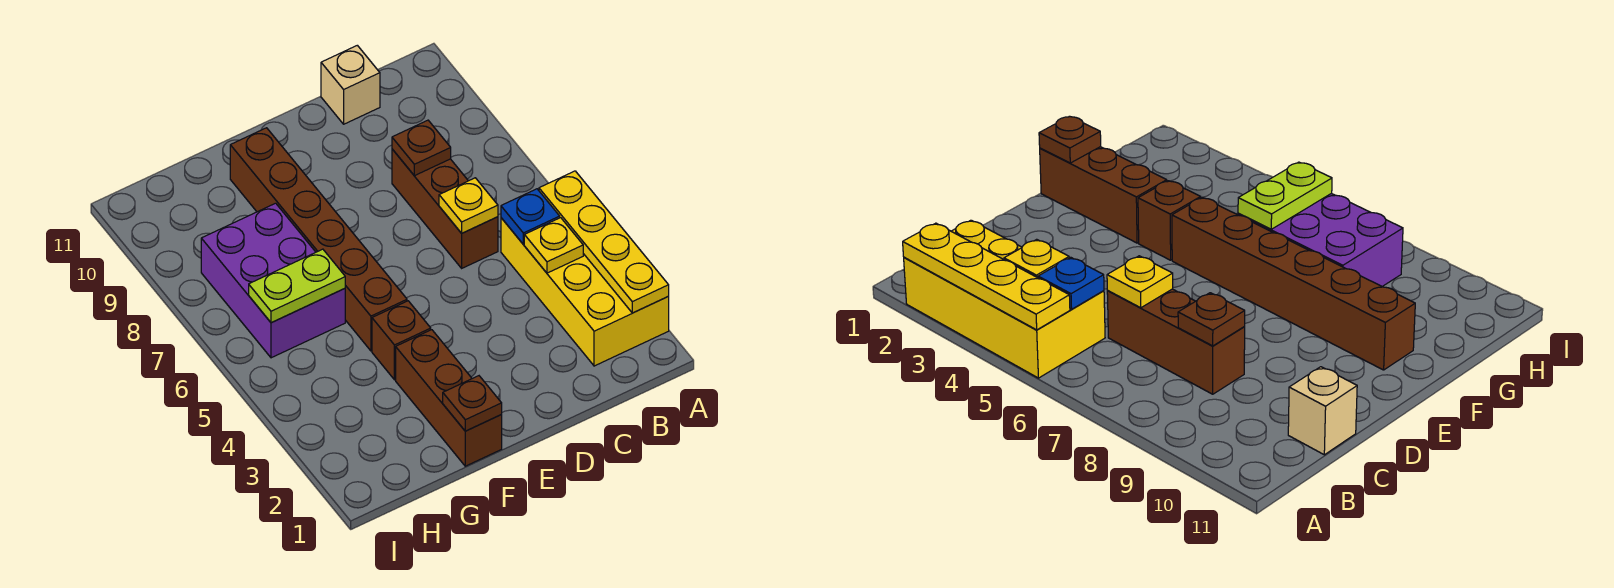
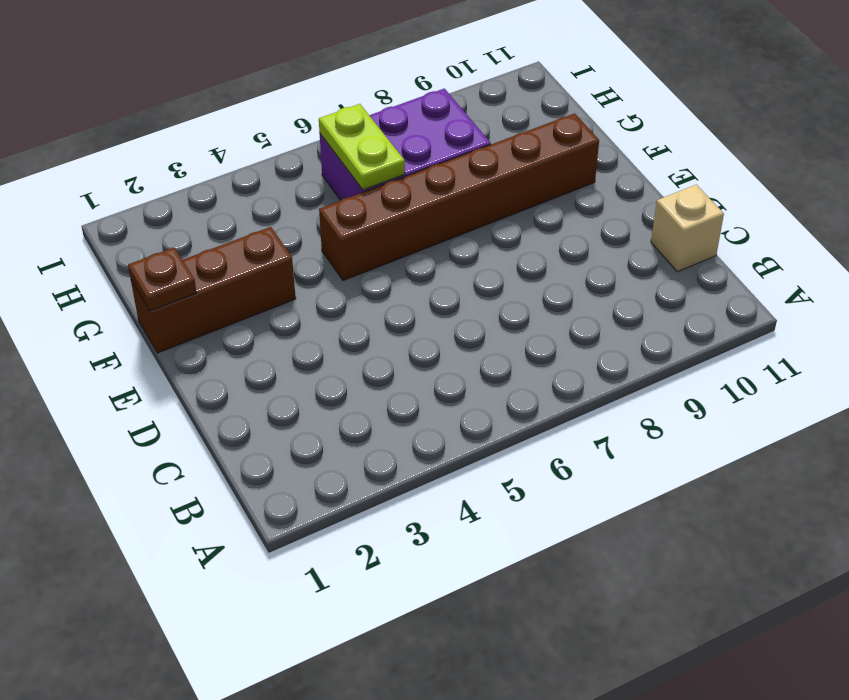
none -> yellow brick A2:B5 level 1
none -> brown brick C6:C8 level 1
none -> brown brick F4 level 1

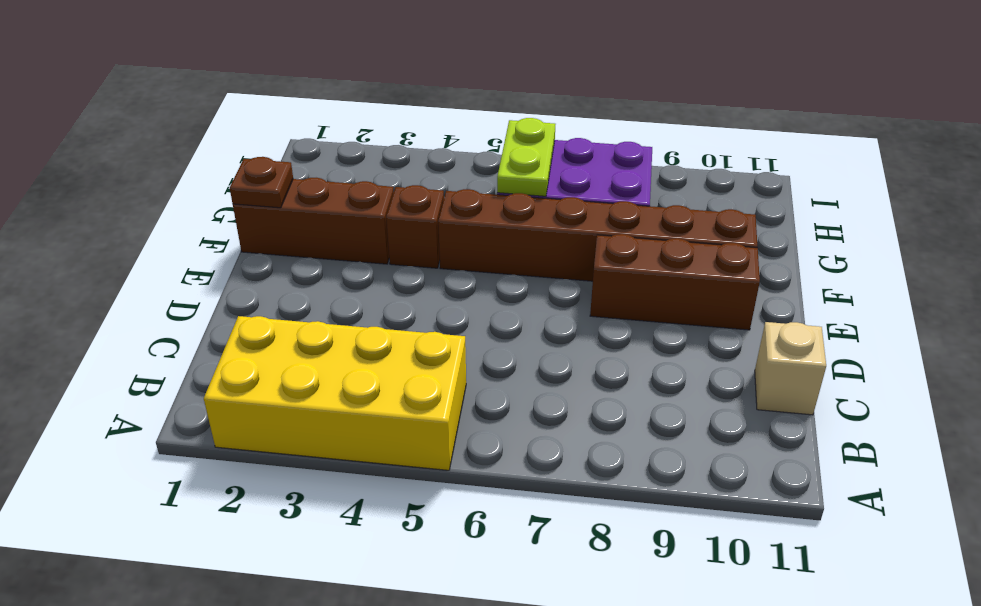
brown brick E8:E10 level 1 -> brown brick C6:C8 level 1
none -> yellow plate A2:A5 level 2
none -> yellow plate B4 level 2
none -> blue plate B5 level 2

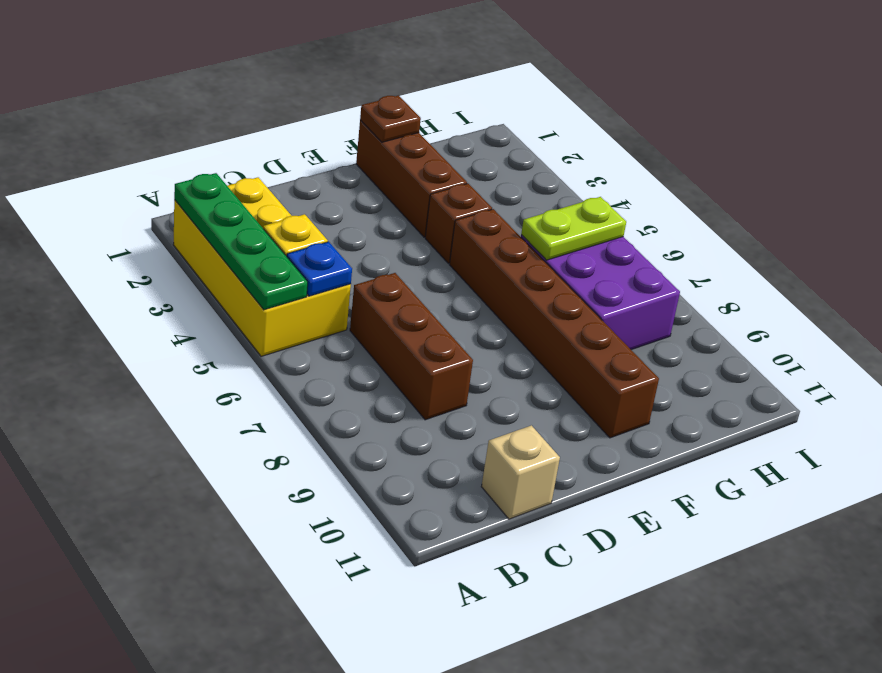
green plate A2:A5 level 2 -> yellow plate A2:A5 level 2
none -> yellow plate C6 level 2
none -> brown plate C8 level 2

